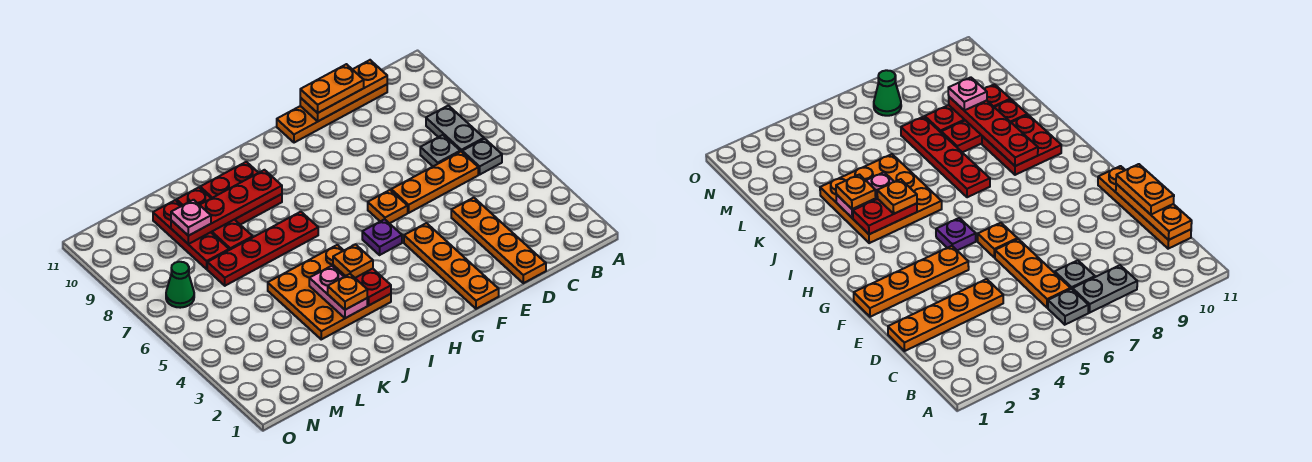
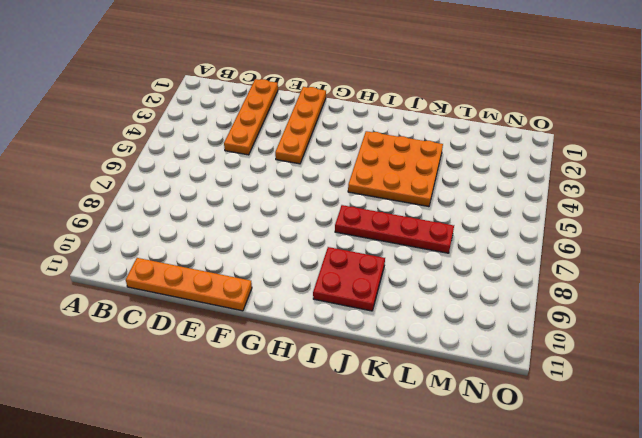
none -> grey plate B6 level 1
none -> grey plate B7:B8 level 1
none -> orange plate C6:E6 level 1

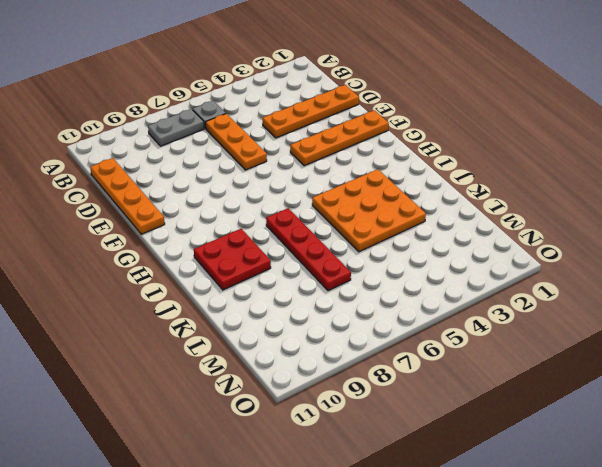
none -> grey plate C7 level 1
none -> orange plate F6 level 1
none -> purple plate G5 level 1

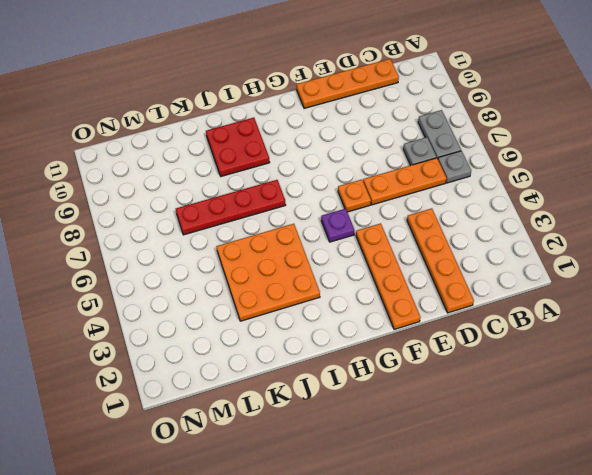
none -> red plate K8:K10 level 1
none -> red plate L8:L10 level 1
none -> green cone N7 level 1

